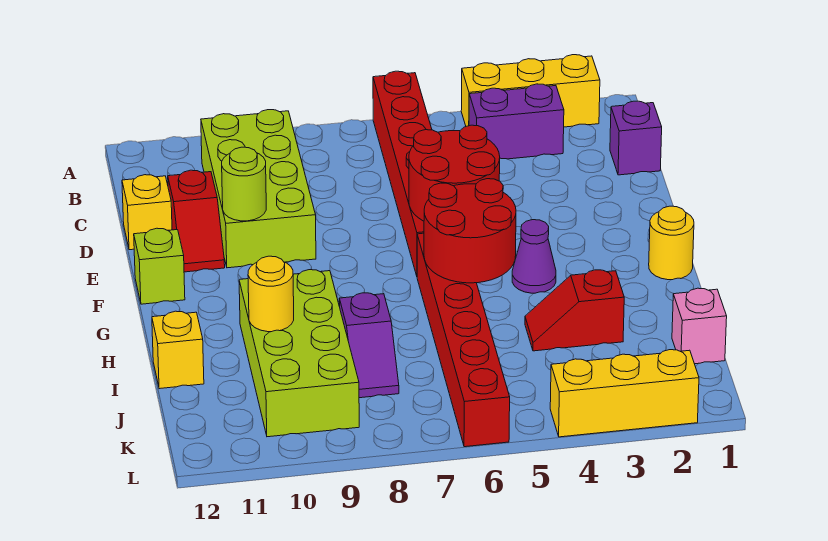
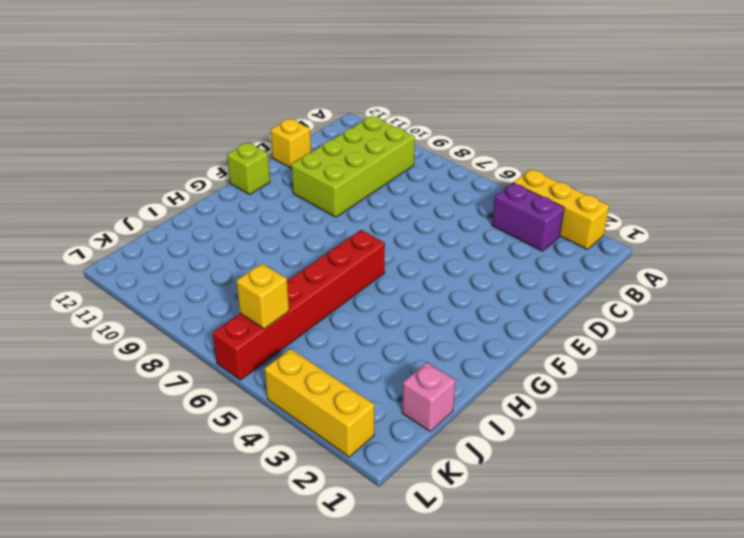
yellow brick K6 level 2 -> yellow brick I12 level 1
none -> red brick A6:F6 level 1
none -> purple brick C1 level 1
none -> red slope D11:E11 level 1 top D

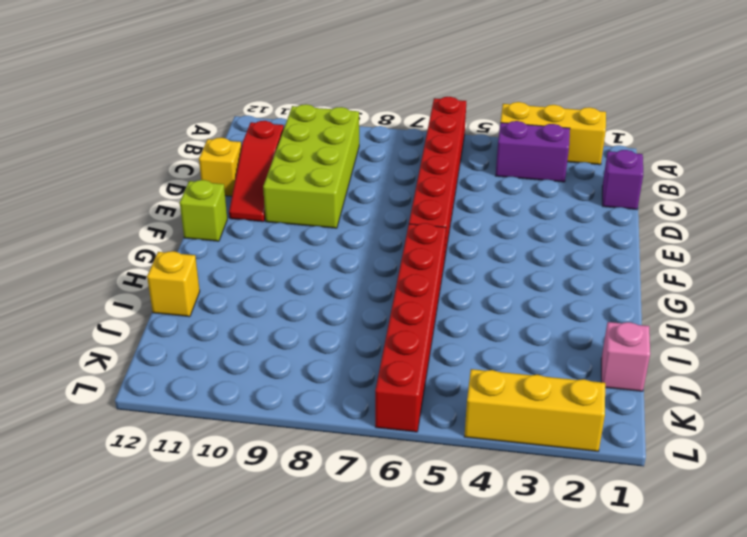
red slope C11:E11 level 1 top C -> red slope D11:E11 level 1 top D
none -> yellow round brick G1 level 1
none -> purple cone G4 level 1
none -> lime brick H9:K10 level 1

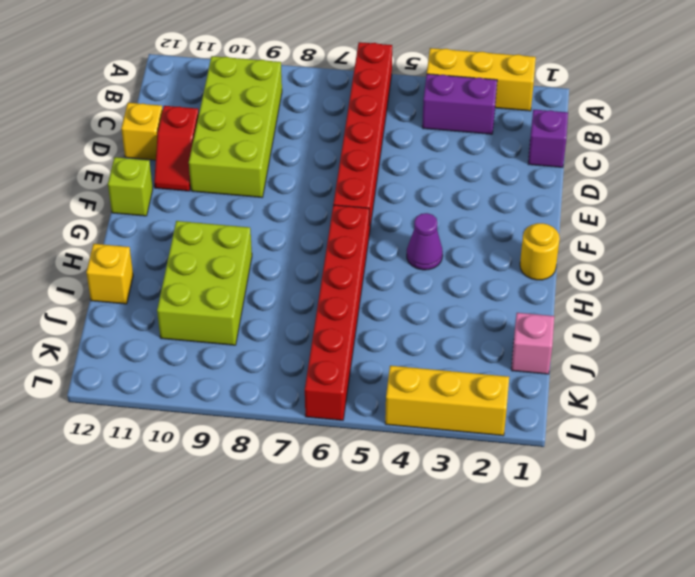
lime brick H9:J10 level 1 -> lime brick H9:K10 level 1
none -> red slope I3:I4 level 1 top 3
none -> purple slope I8:J8 level 1 top I
none -> red round brick E5:F6 level 2

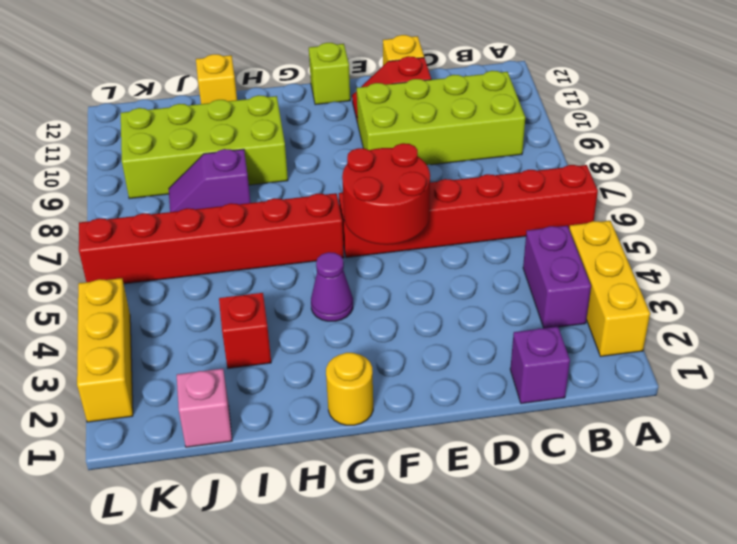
none -> lime round brick E10 level 2
none -> red round brick G5:H6 level 2
none -> yellow round brick I10 level 2

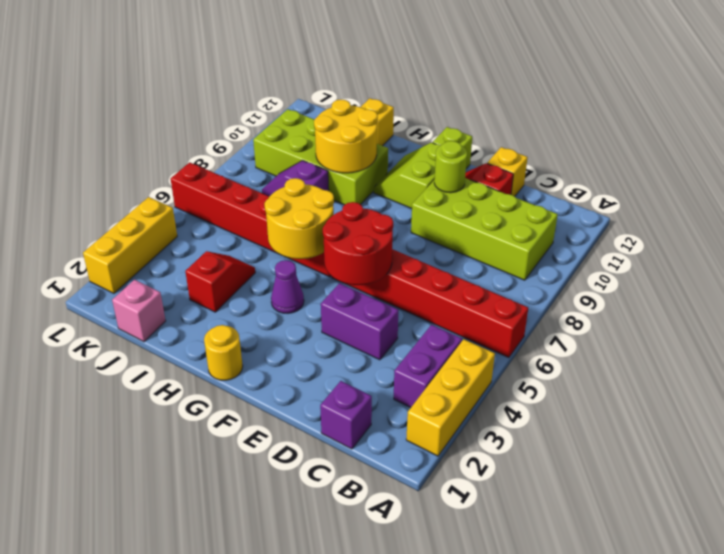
purple brick D4:E4 level 1 -> none
lime slope F10:G11 level 1 top F -> none
yellow round brick G5:H6 level 2 -> red round brick G5:H6 level 2
yellow round brick H9:I10 level 2 -> yellow round brick I10 level 2

